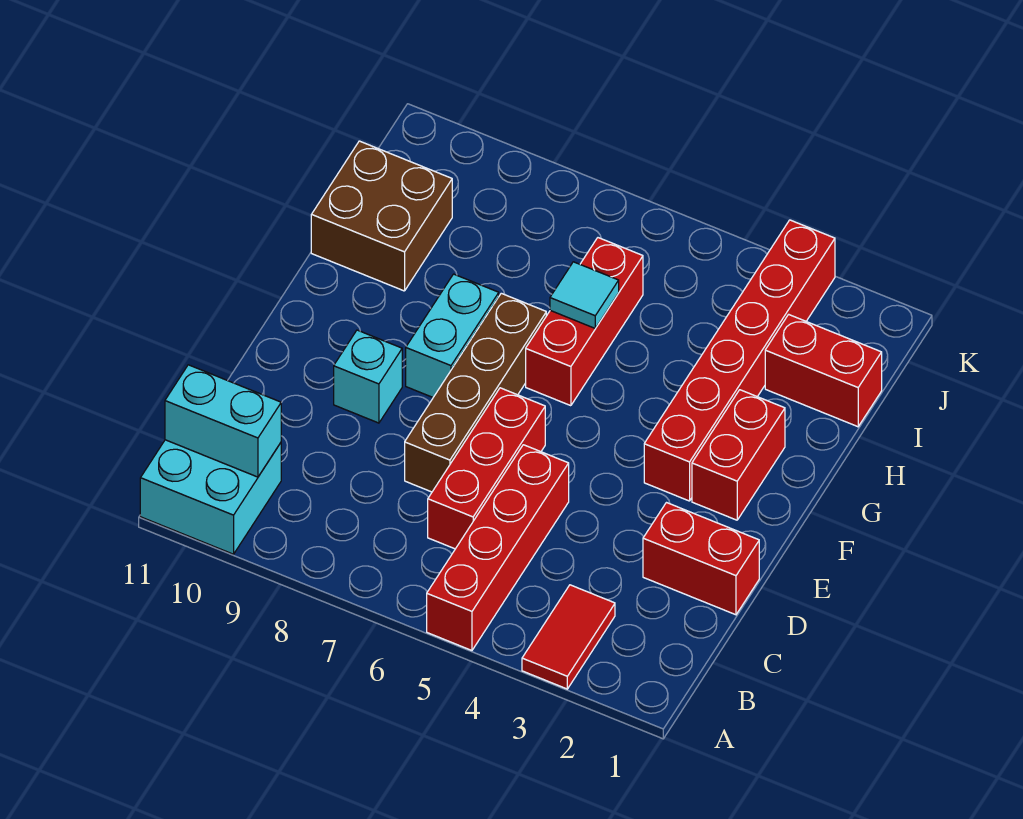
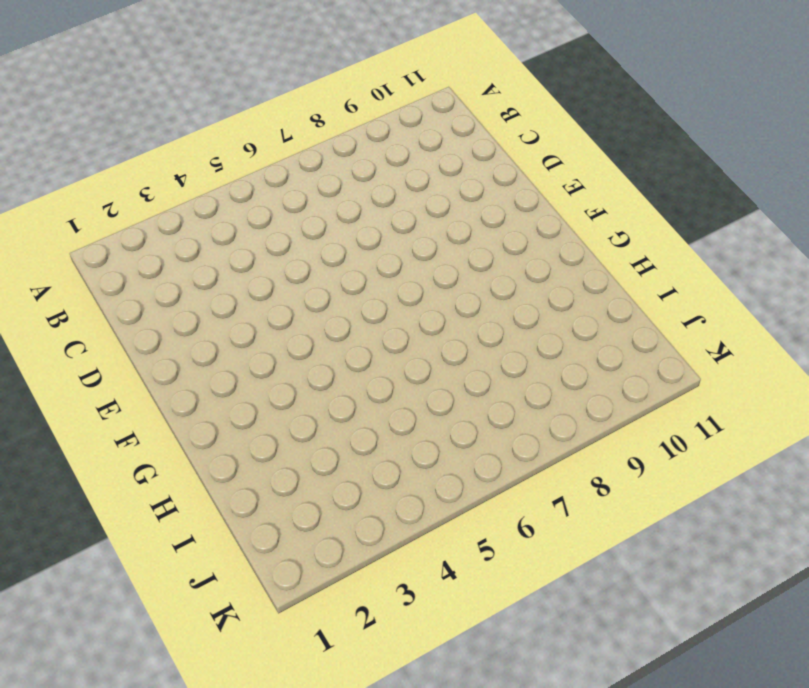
none -> red tile A3:B3 level 1
none -> red brick A5:D5 level 1
none -> cyan brick A10:B11 level 1

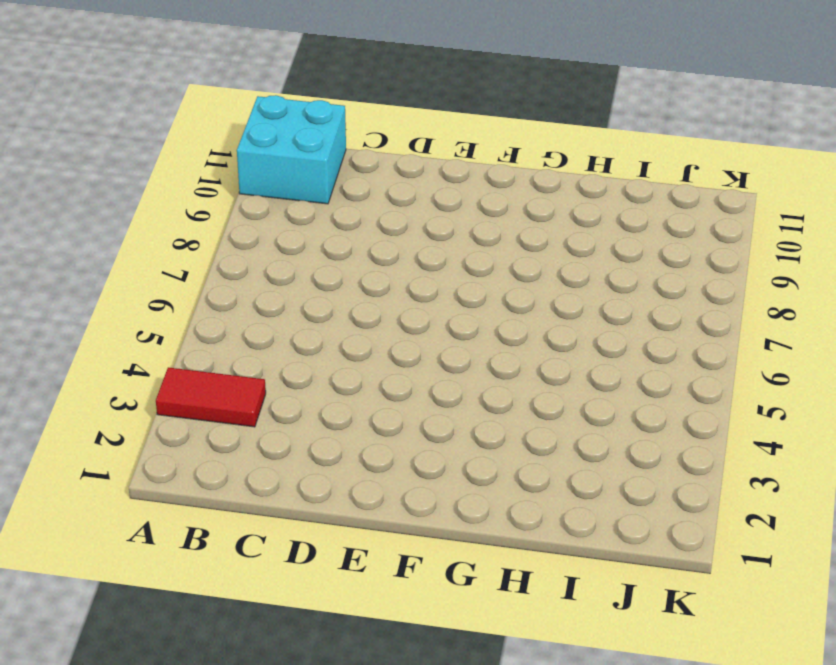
none -> red brick A5:D5 level 1
none -> red brick C6:E6 level 1
none -> red brick D1:D2 level 1

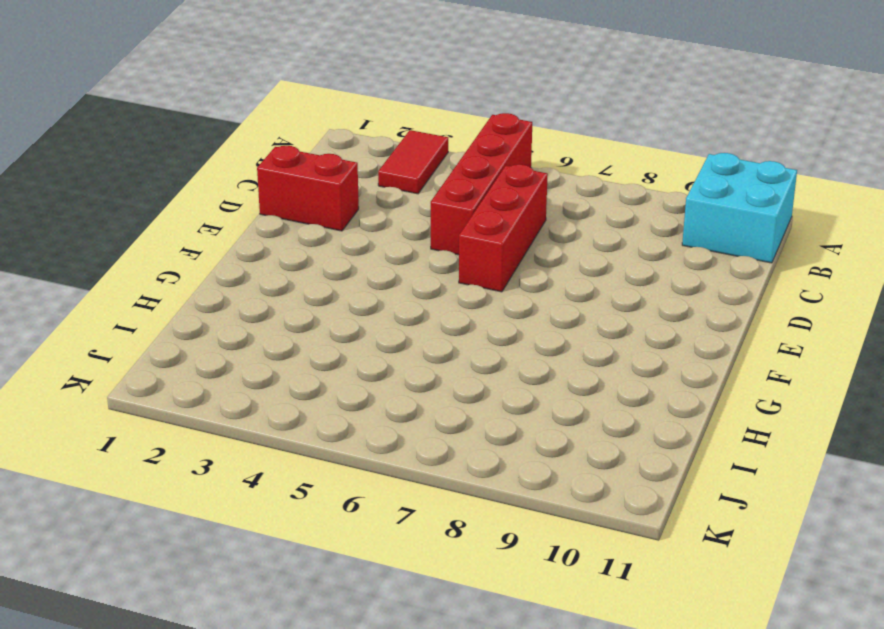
none -> brown brick D7:G7 level 1
none -> cyan brick E9 level 1
none -> red brick F2:G2 level 1

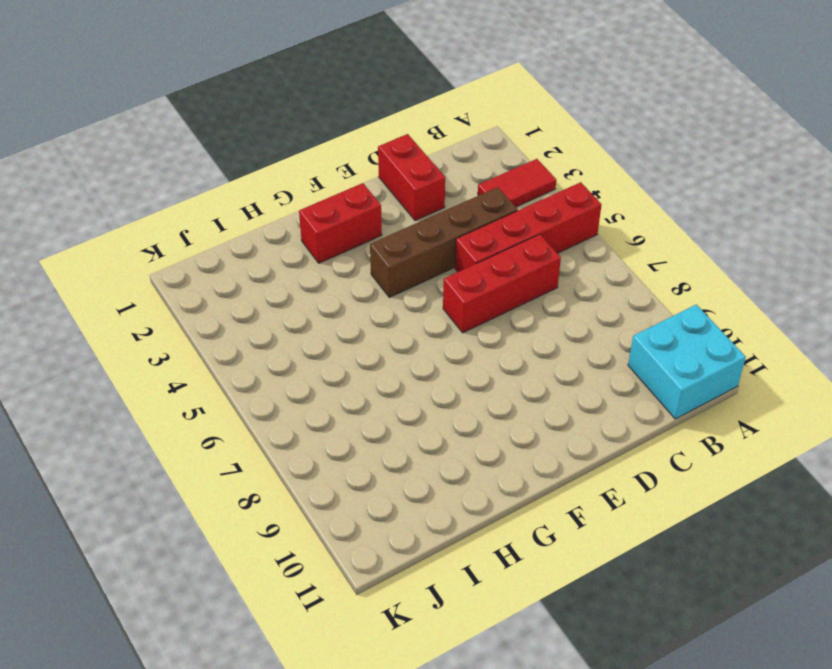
brown brick C4:F4 level 1 -> brown brick D7:G7 level 1
none -> cyan brick E9 level 1
none -> red brick F3:K3 level 1
none -> cyan brick F8:G8 level 1

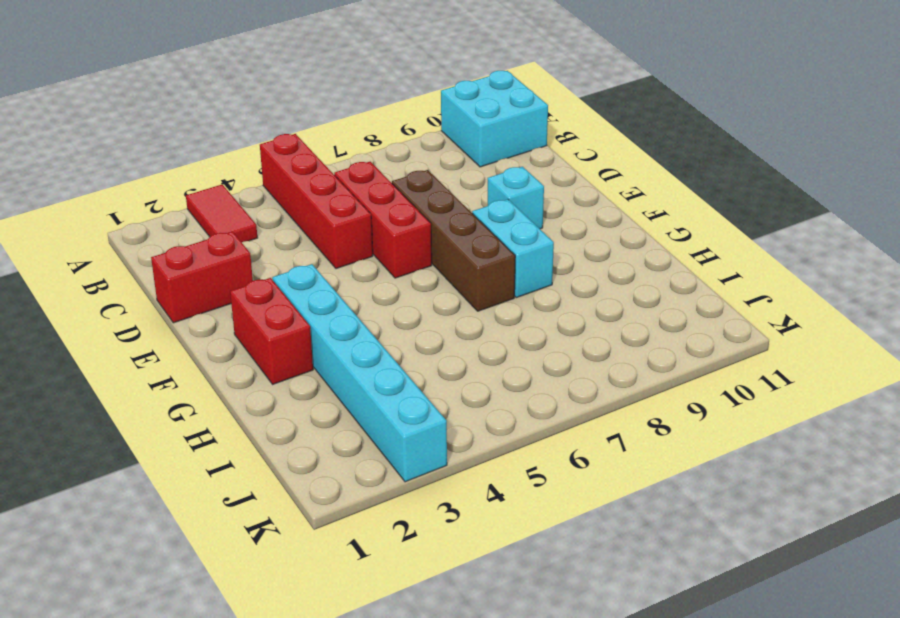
cyan brick F3:K3 level 1 -> red brick F3:K3 level 1
none -> red brick G6:I6 level 1
none -> brown brick H10:I11 level 1
none -> red brick I1:I2 level 1

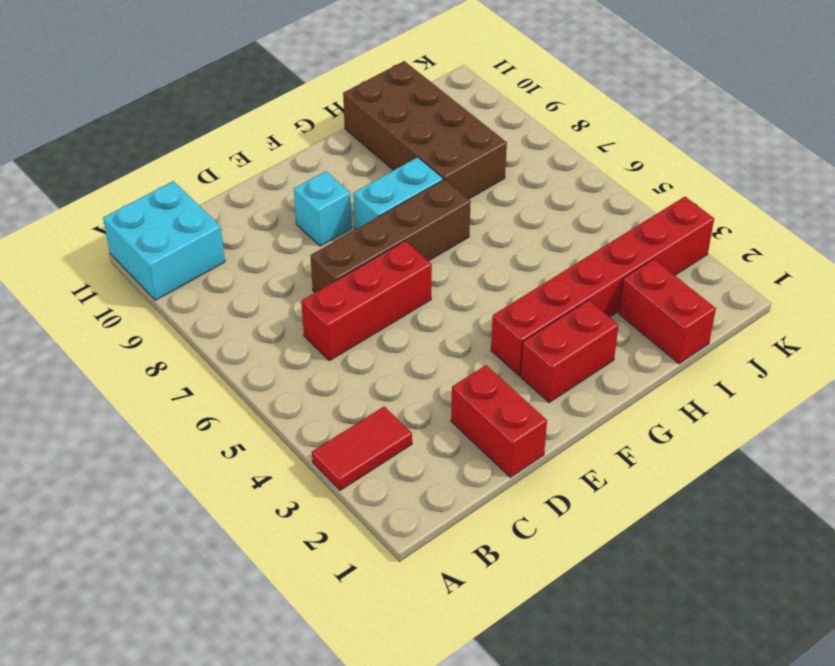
brown brick H8:I11 level 1 -> brown brick H10:I11 level 1
none -> red brick A5:D5 level 1
none -> red brick G6:I6 level 1
none -> cyan brick B10:B11 level 2

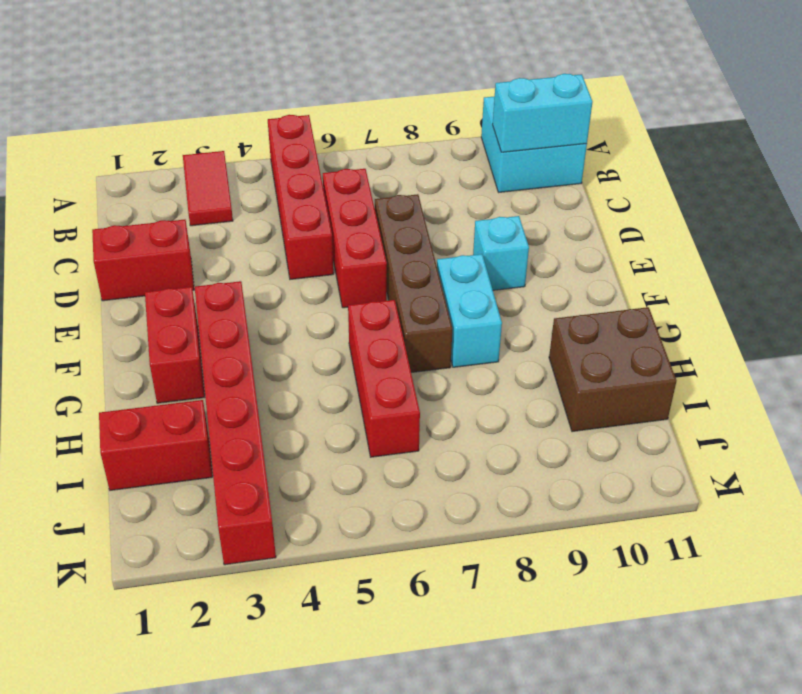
none -> cyan tile H6 level 2

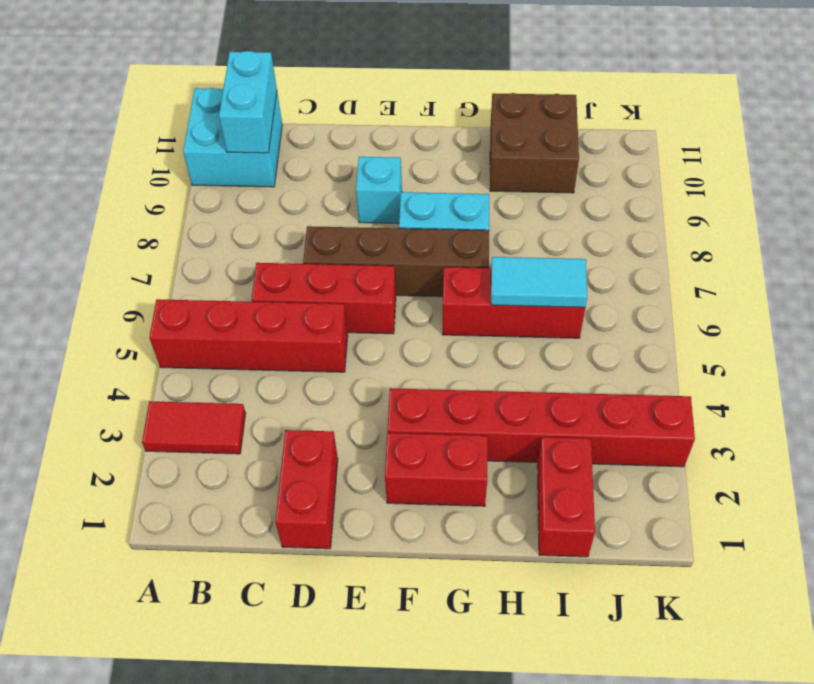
cyan tile H6:I6 level 2 -> cyan tile H6 level 2

